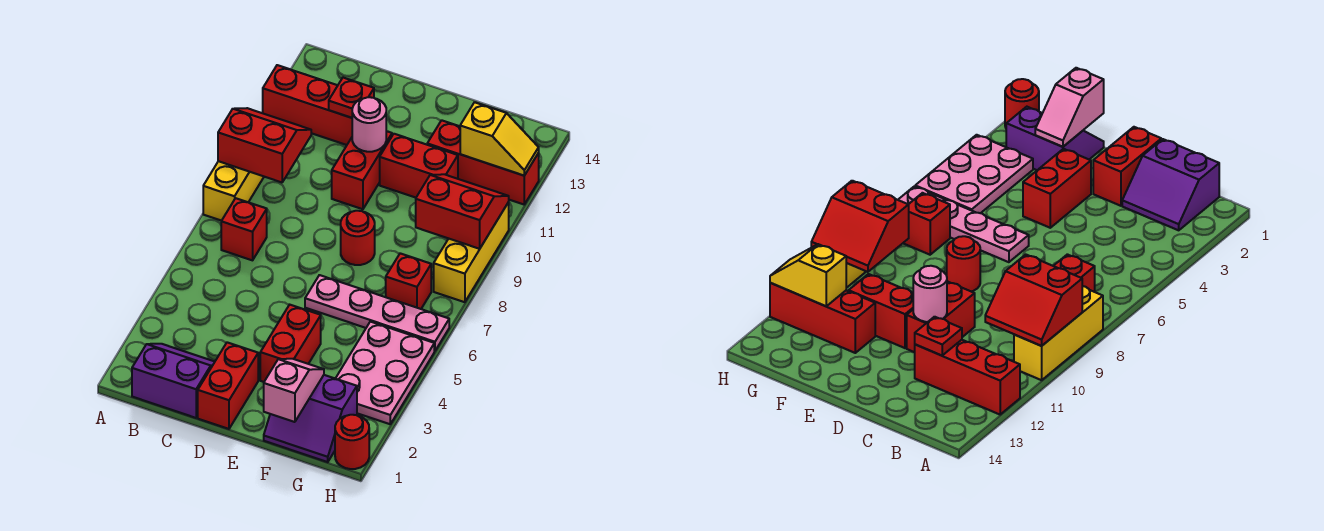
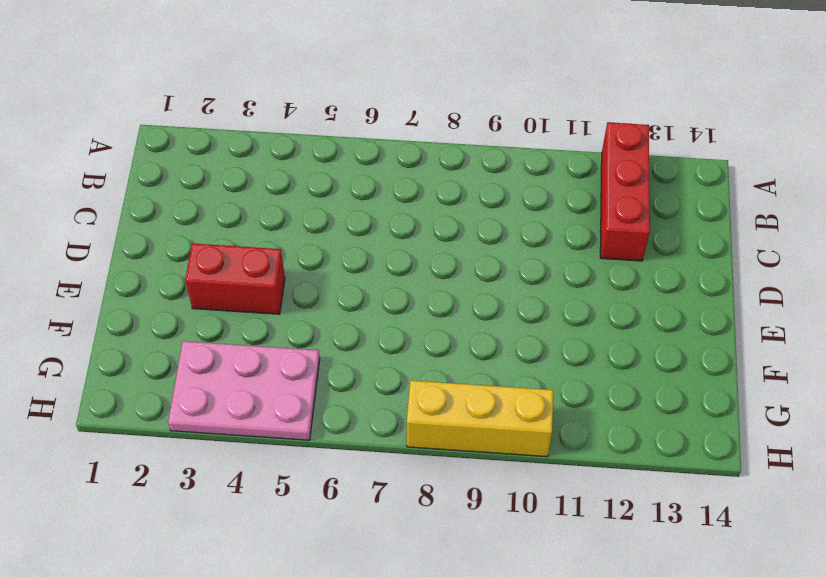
none -> yellow brick A8:A10 level 1
none -> purple slope B1:C2 level 1 top 1
none -> red brick B7 level 1

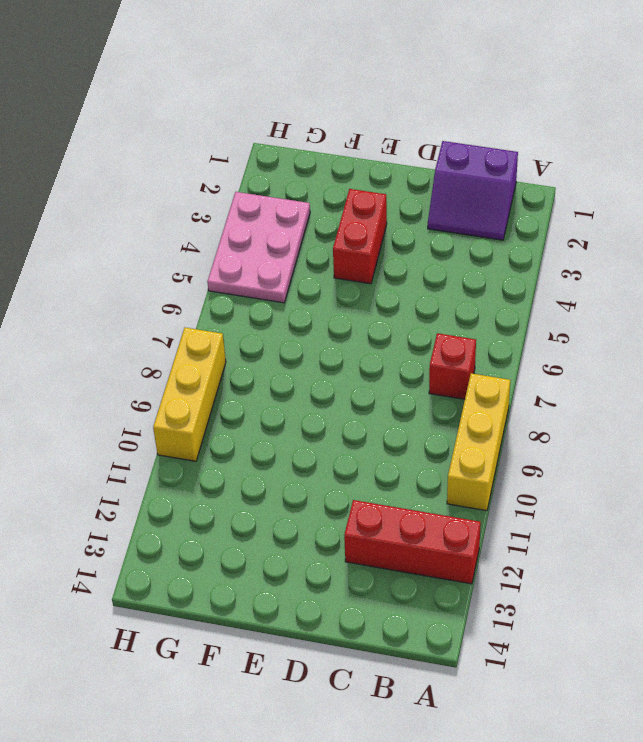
none -> red brick D1:D2 level 1
none -> red brick D10:D11 level 1
none -> pink plate E6:H6 level 1

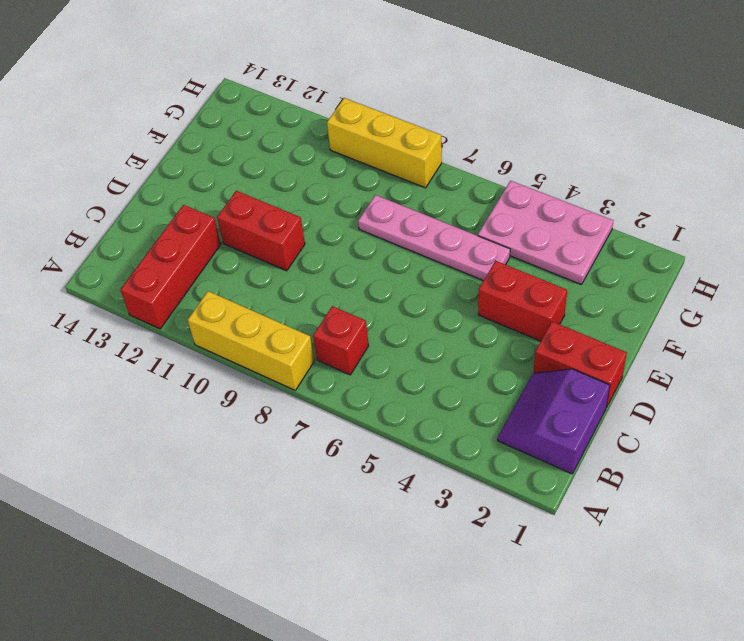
pink plate F5:F8 level 1 -> pink plate E6:H6 level 1
none -> red round brick E8 level 1
none -> red brick E11:F11 level 1
none -> purple slope F1:G2 level 1 top 2

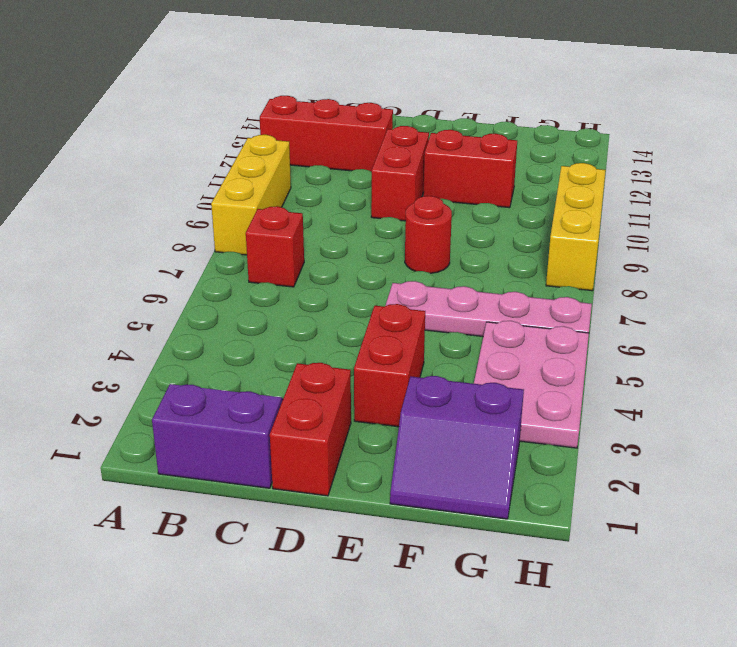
none -> red brick F12:H12 level 1
none -> red brick G7 level 1
none -> red round brick H1 level 1

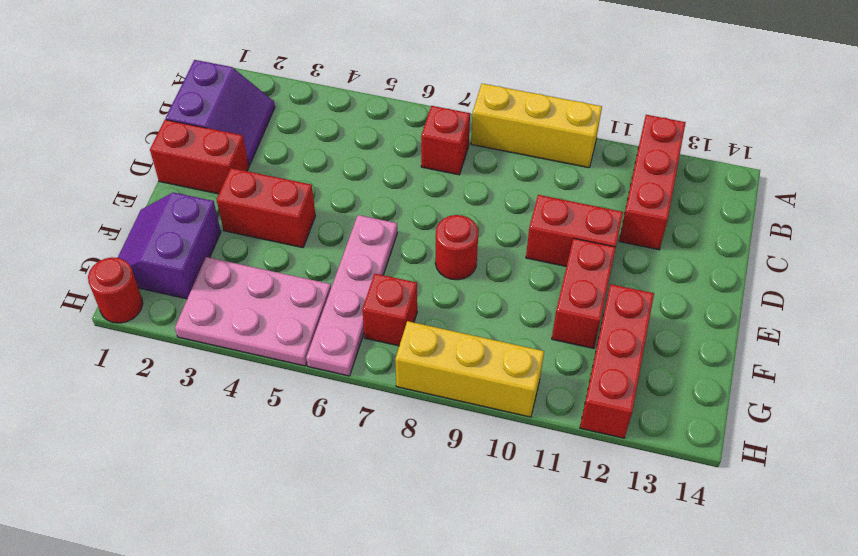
none -> red slope A9:B10 level 2 top 9
none -> red plate C12 level 2
none -> pink round brick D11 level 2

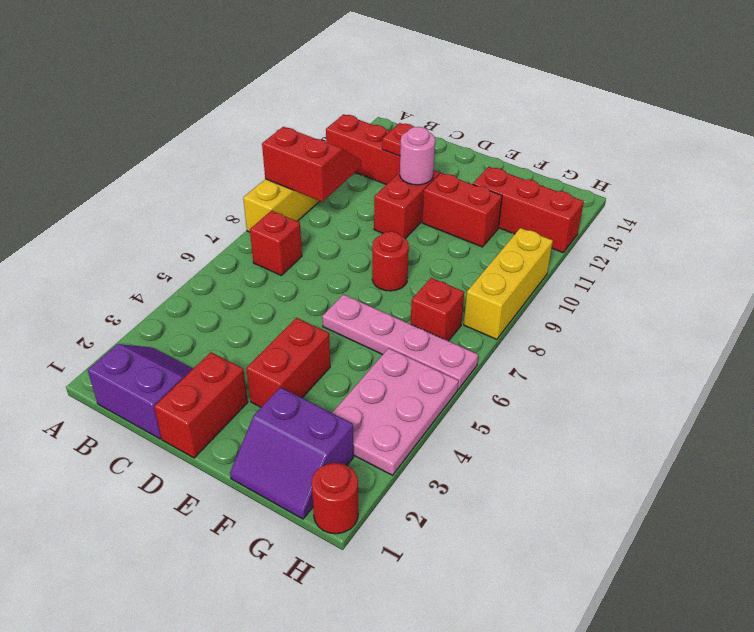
none -> pink slope F1:F2 level 2 top 1
none -> red slope G9:H10 level 2 top 9
none -> yellow slope G12:H12 level 2 top G

